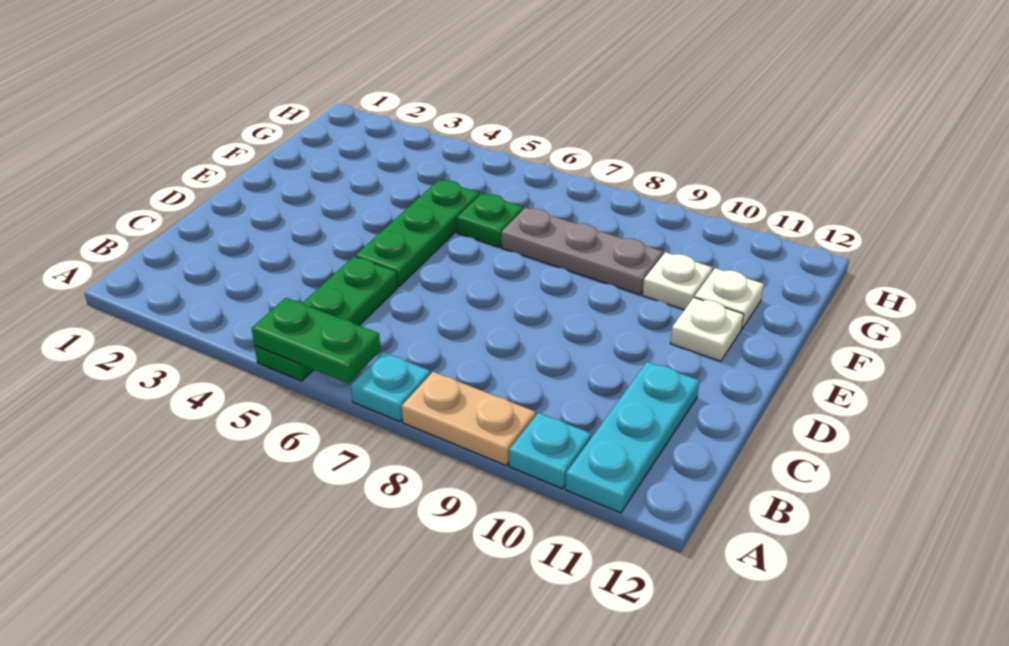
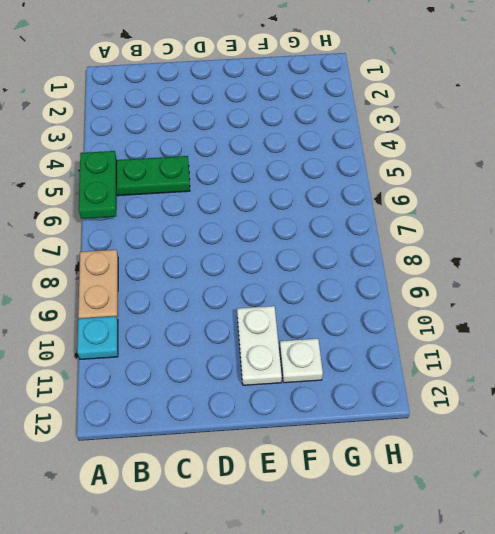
white plate E10:E11 level 1 -> white plate E11 level 1
none -> cyan plate A7 level 1
none -> cyan plate A11:C11 level 1
none -> green plate D5:F5 level 1

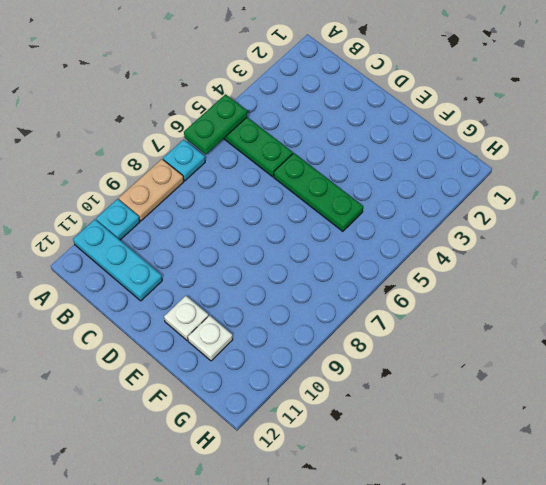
none -> green plate F6 level 1
none -> grey plate F7:F9 level 1
none -> white plate F10 level 1

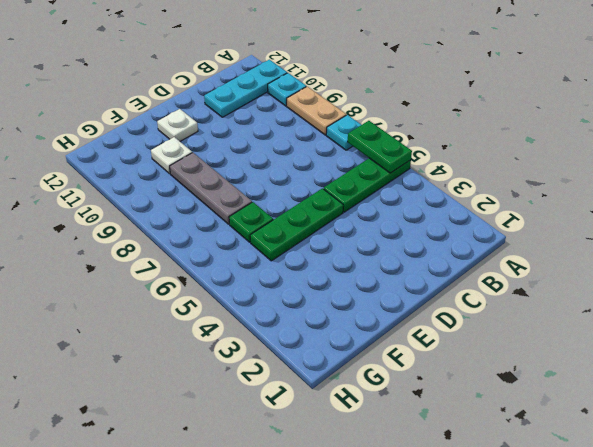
none -> white plate F11 level 1

